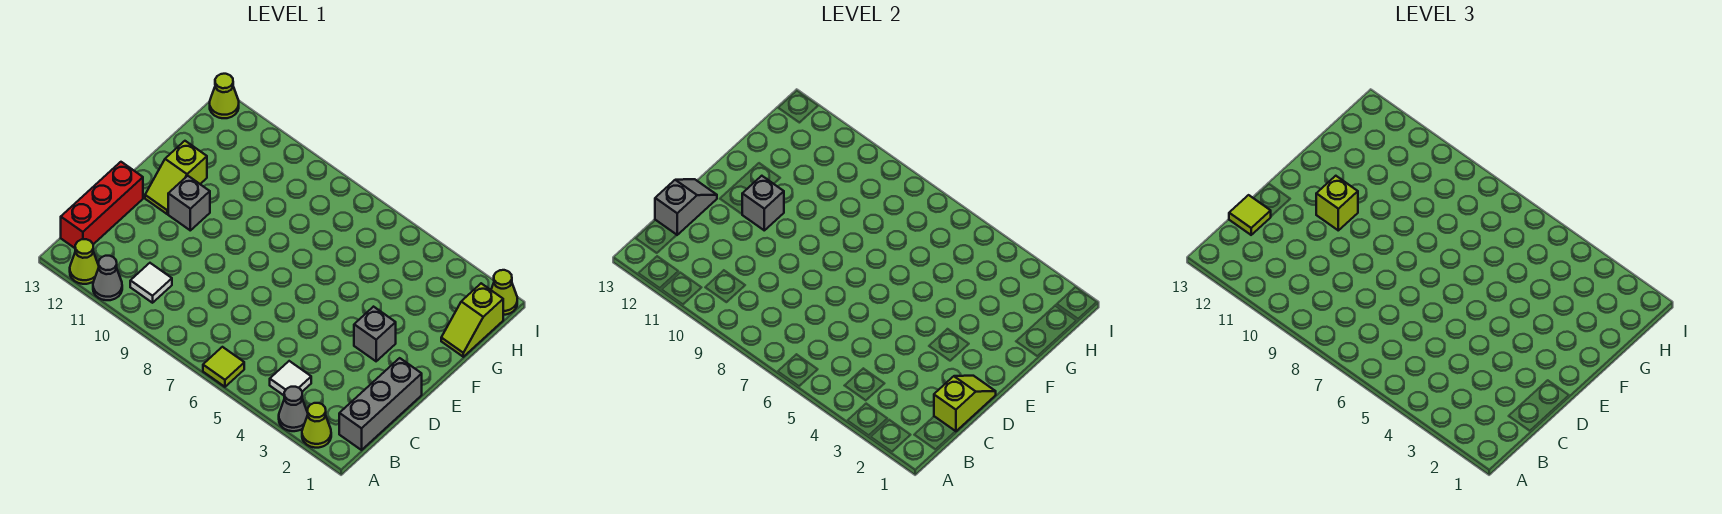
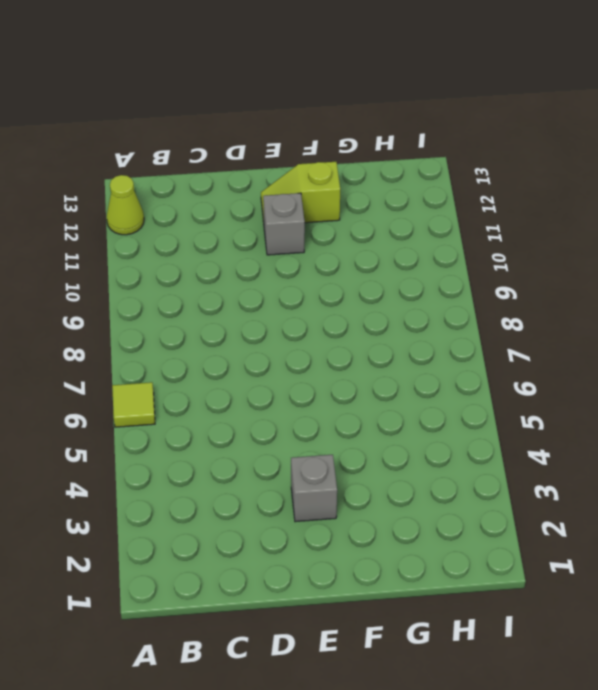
none -> lime cone A2 level 1
none -> grey cone A3 level 1
none -> grey cone A11 level 1

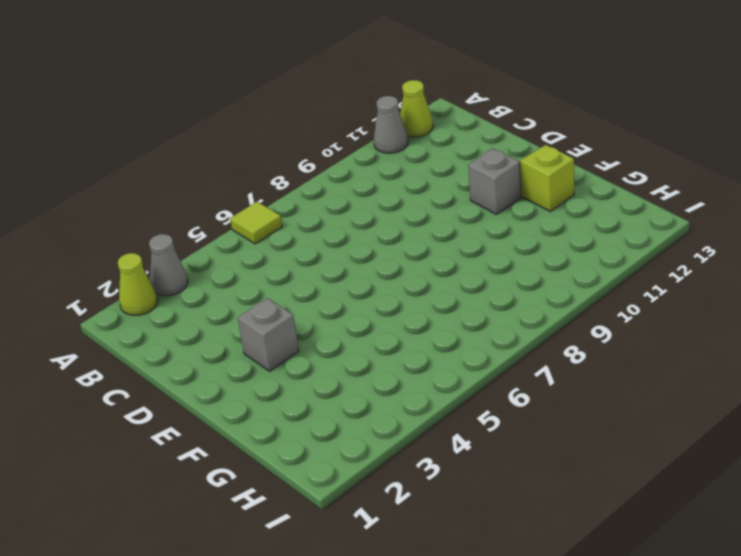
none -> grey brick B1:D1 level 1
none -> white tile B4 level 1
none -> white tile B10 level 1

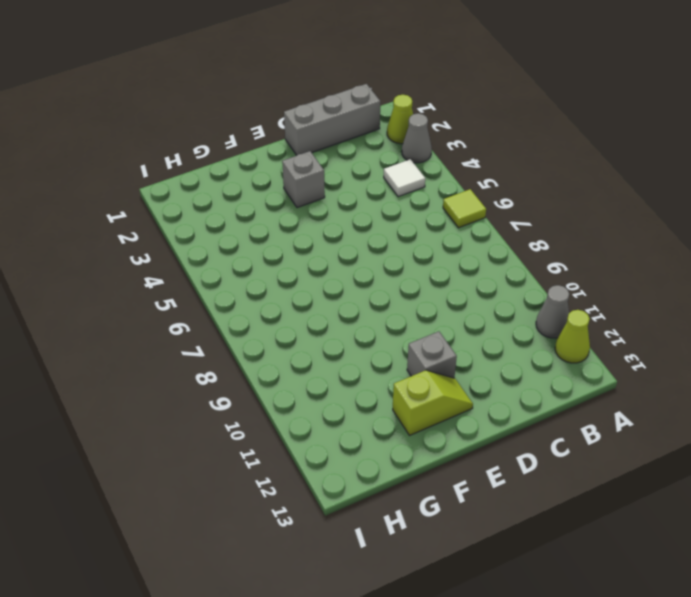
none -> white tile B10 level 1
none -> red brick B13:D13 level 1
none -> lime slope G1:H1 level 1 top H

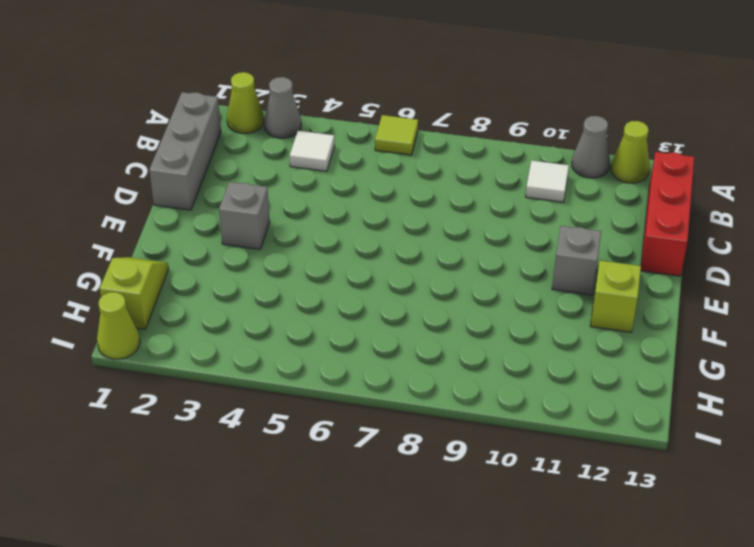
none -> lime cone I13 level 1
none -> lime slope C1:D1 level 2 top C
none -> grey slope C13:D13 level 2 top C

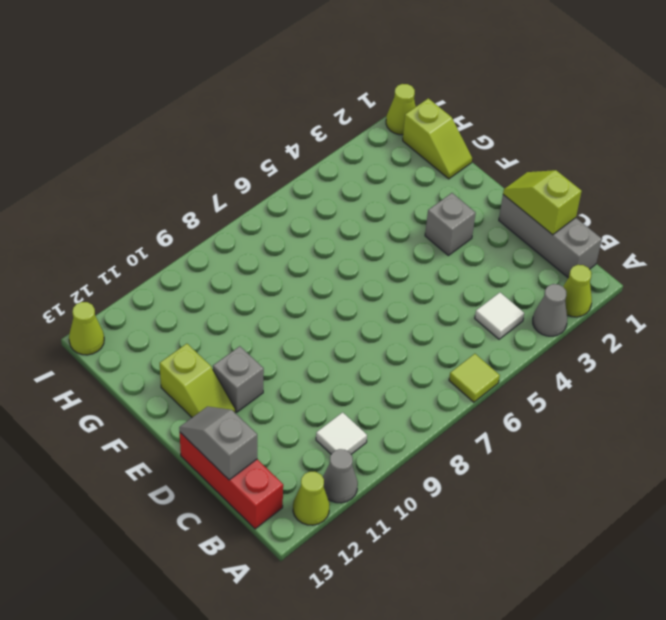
none -> grey brick E11 level 2
none -> lime tile C13 level 3
none -> lime brick E11 level 3

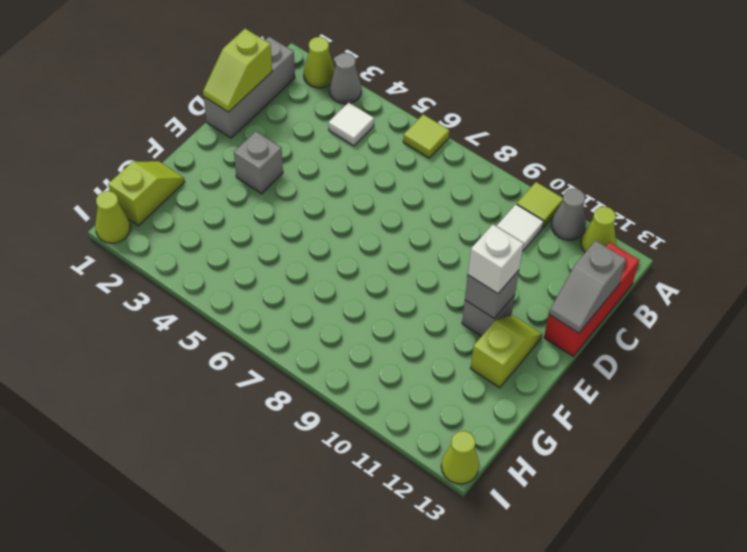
lime tile A10 level 1 -> lime tile C13 level 3
white brick E11 level 3 -> lime brick E11 level 3

